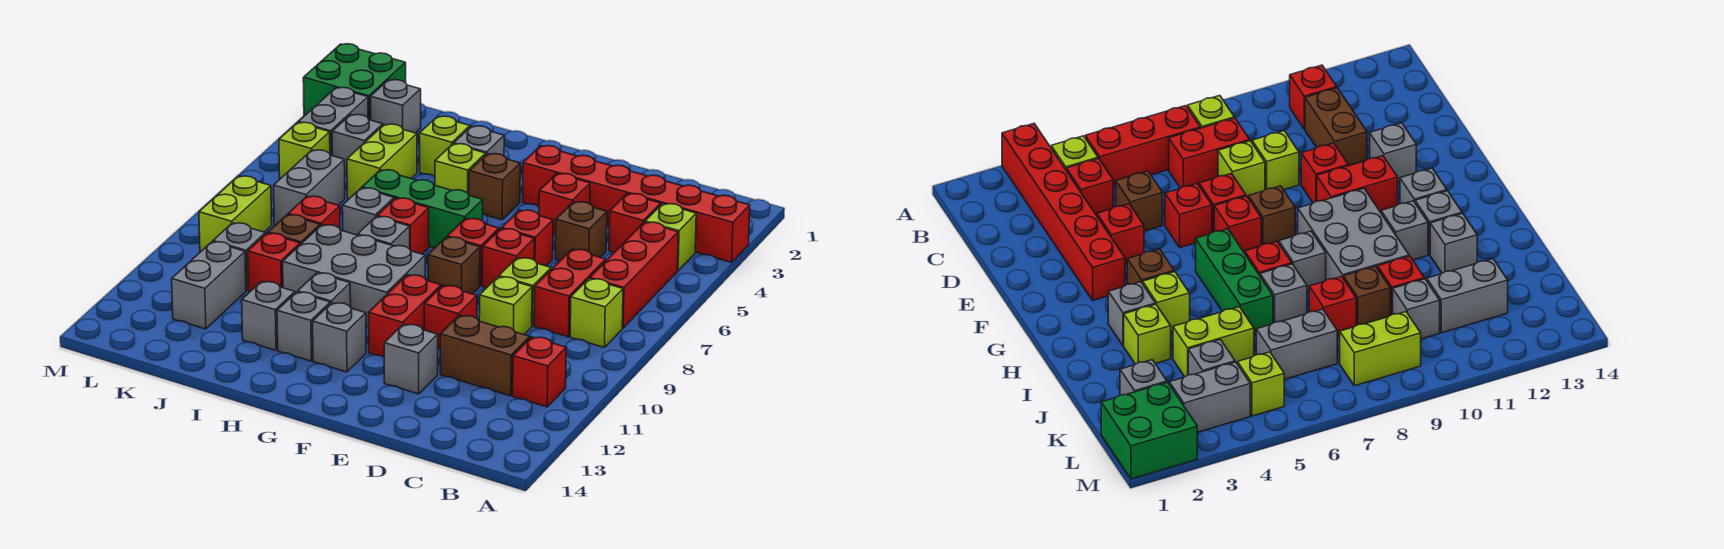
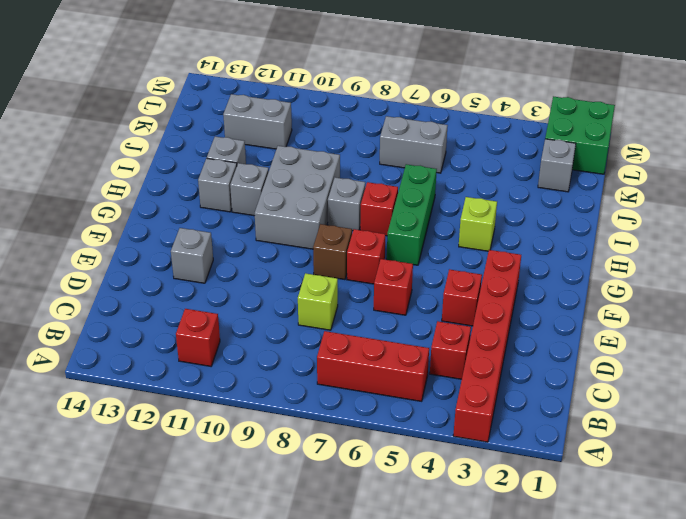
none -> lime brick B4 level 1
none -> lime brick B8 level 1
none -> red brick C7:C8 level 1
none -> brown brick C11:D11 level 1

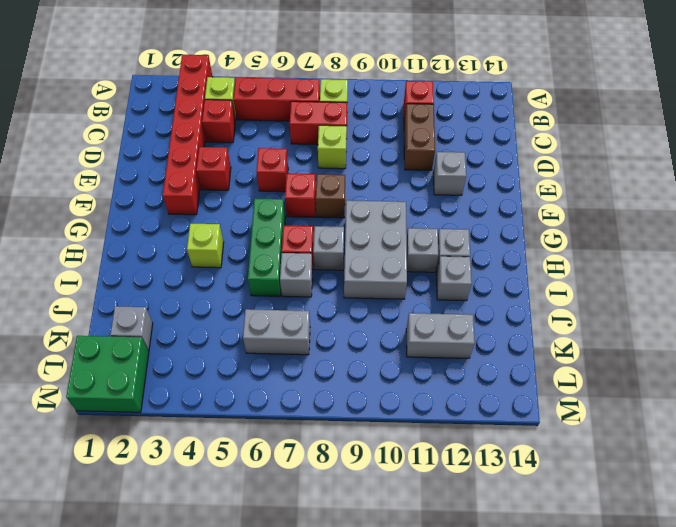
none -> brown brick D5 level 1
none -> lime brick D9 level 1
none -> red brick E7 level 1
none -> red brick E10 level 1

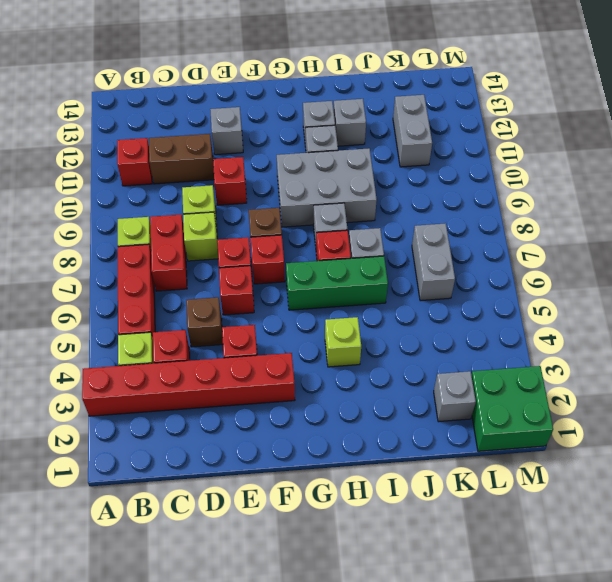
none -> red brick F10:F11 level 1
none -> brown brick G4 level 1
none -> grey brick G12 level 1
none -> grey brick H3 level 1

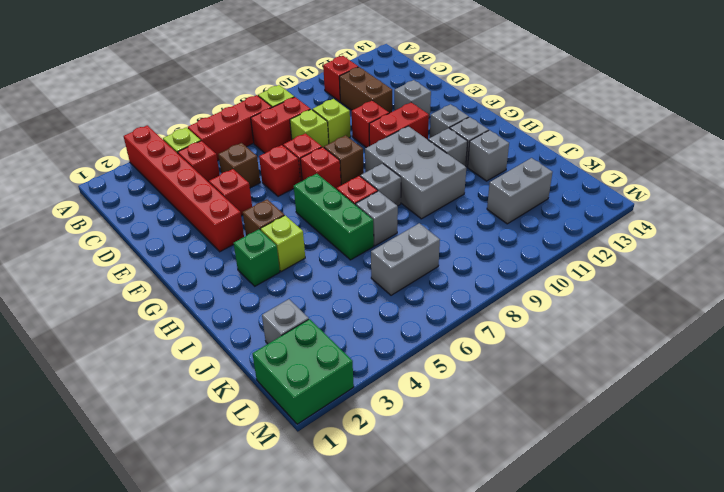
green brick H3 level 1 -> grey brick H3 level 1
none -> lime brick I3 level 1
none -> lime brick J4:J5 level 1
none -> red brick J8 level 1
none -> brown brick J9 level 1

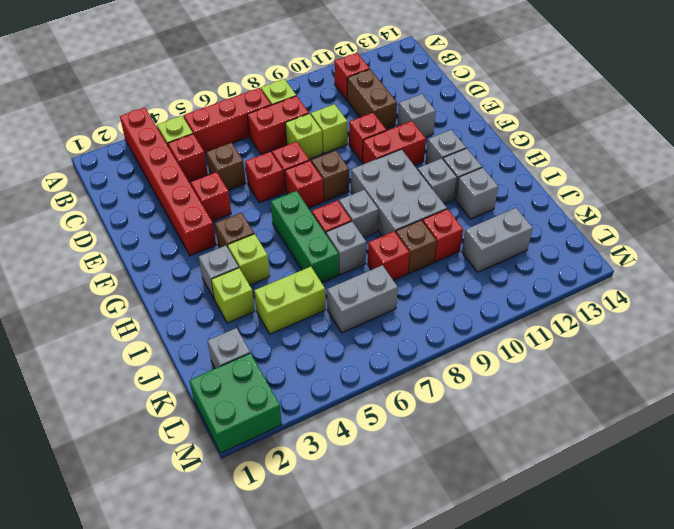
none -> grey brick K4 level 1
none -> grey brick K10 level 1
none -> grey brick L3:L4 level 1
none -> lime brick L5 level 1

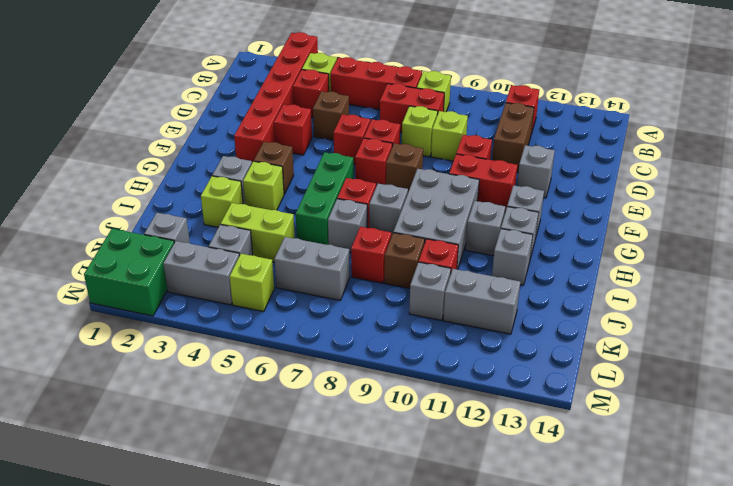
none -> lime brick L8:L9 level 1

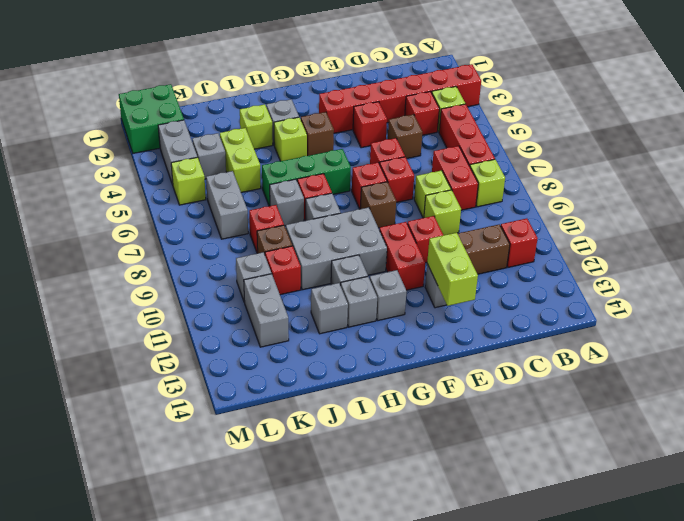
lime brick E12:E13 level 2 -> lime brick L8:L9 level 1
none -> grey brick K2 level 1

